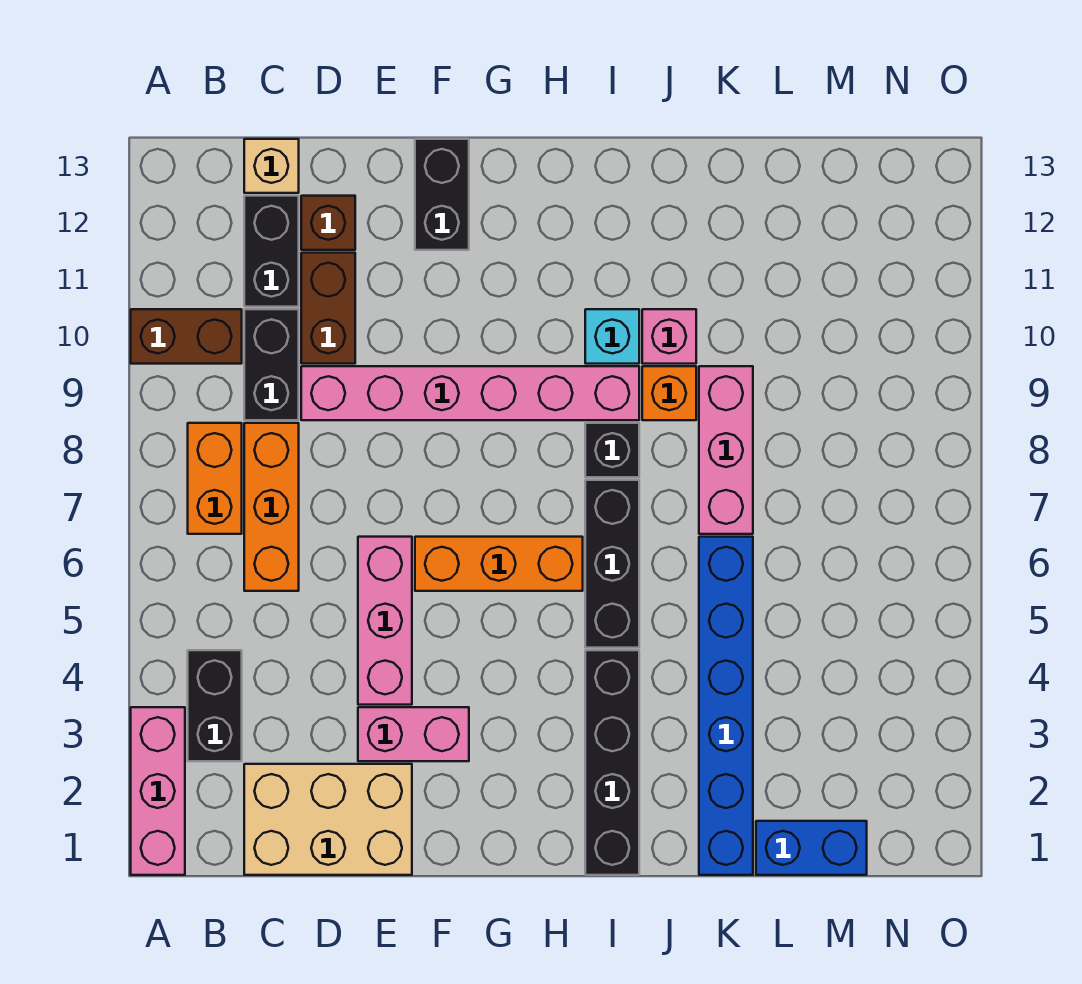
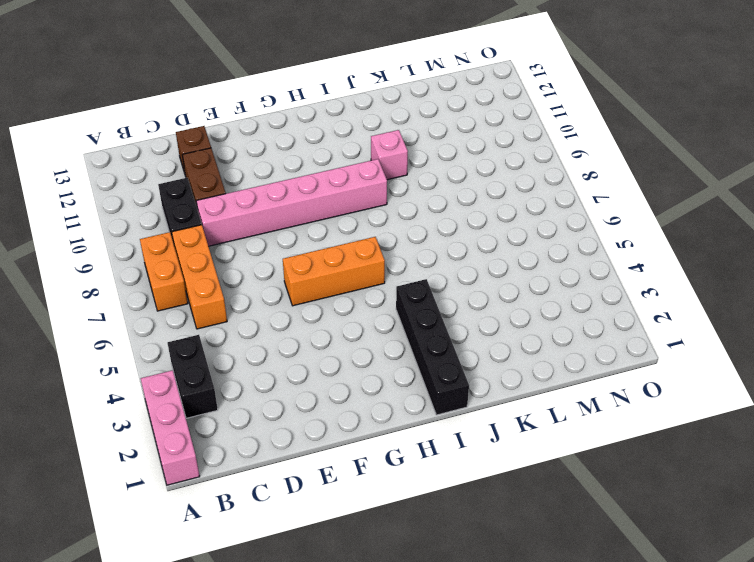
none -> brown brick A10:B10 level 1
none -> tan brick C1:E2 level 1
none -> black brick C11:C12 level 1

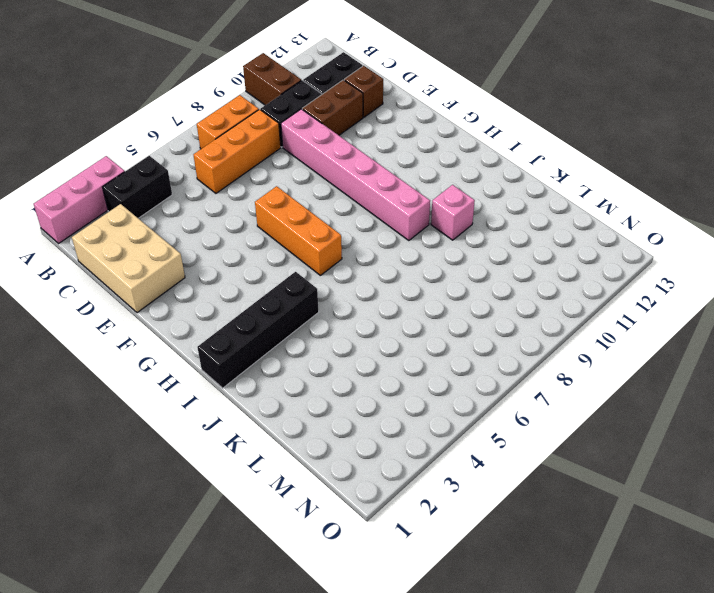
none -> tan brick C13 level 1
none -> pink brick E3:F3 level 1
none -> pink brick E4:E6 level 1

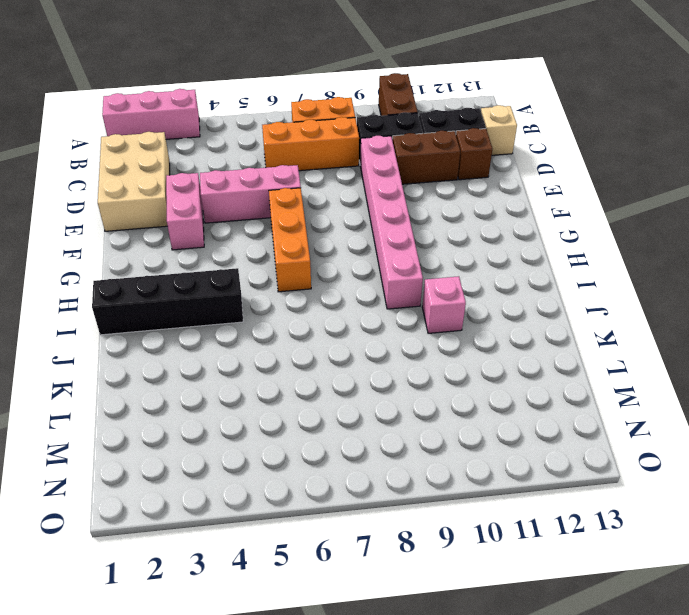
none -> black brick B3:B4 level 1
none -> black brick F12:F13 level 1
none -> black brick I5:I7 level 1

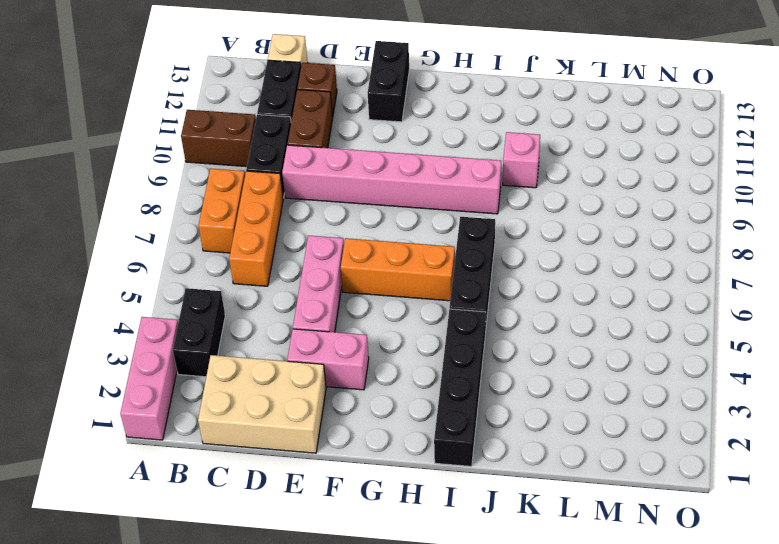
none -> black brick I8 level 1
none -> cyan brick I10 level 1
none -> orange brick J9 level 1

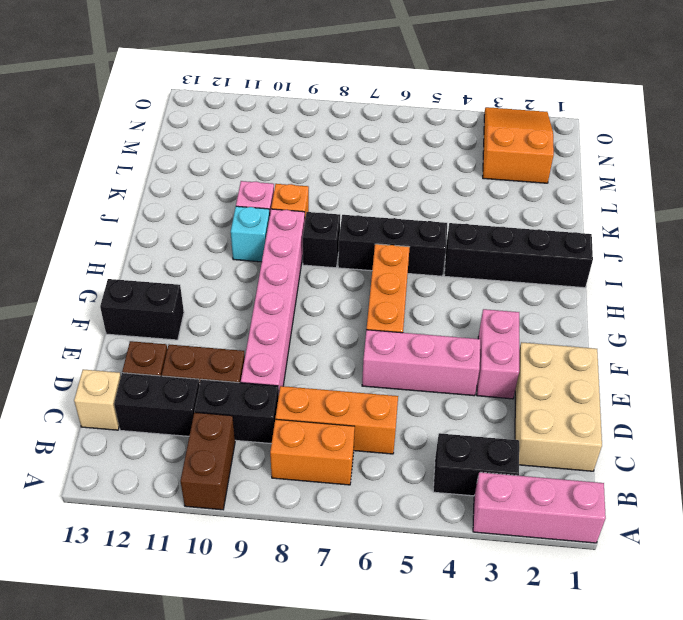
orange slope M2:O3 level 1 top M -> none
none -> blue brick K1:K6 level 1
none -> pink brick K7:K9 level 1
none -> blue brick L1:M1 level 1

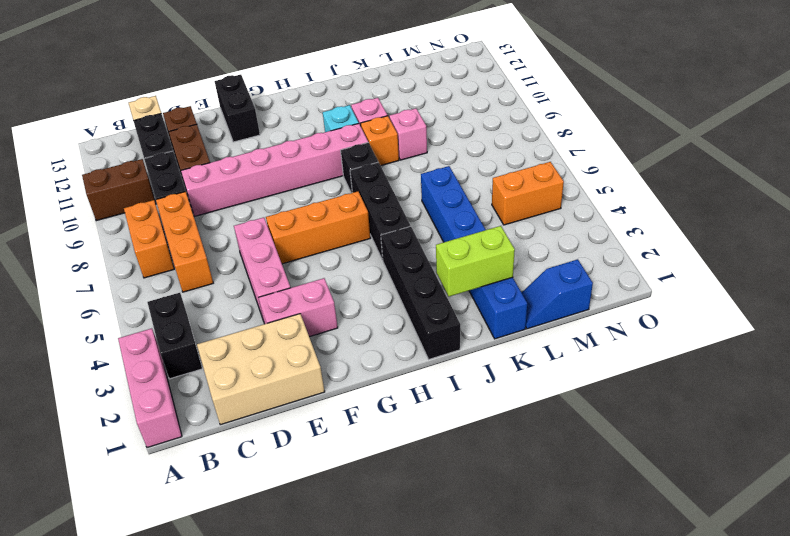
lime brick J2:K2 level 2 -> none
pink brick K9 level 1 -> pink brick K7:K9 level 1
blue slope L1:M1 level 1 top M -> blue brick L1:M1 level 1
orange brick M5:N5 level 1 -> none

